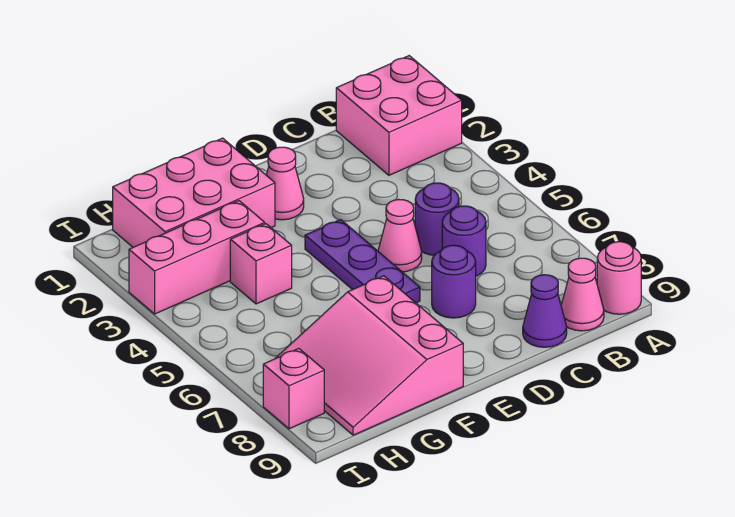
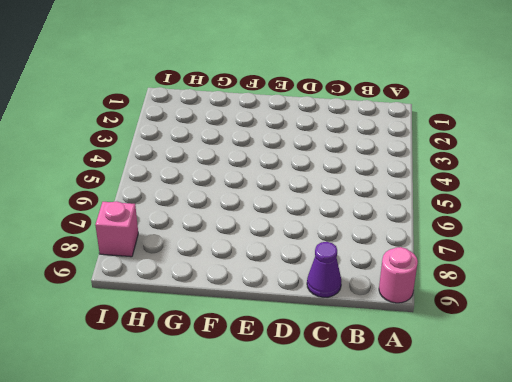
none -> pink brick A1:B2 level 1
none -> pink cone B9 level 1
none -> purple round brick C5 level 1

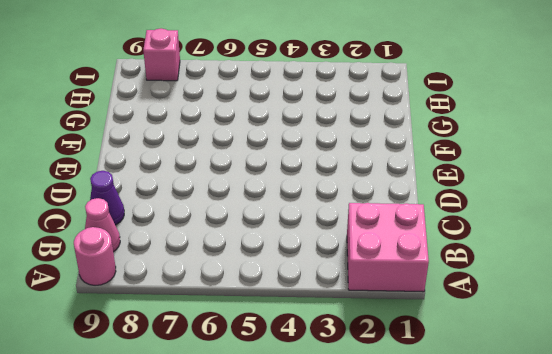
none -> purple round brick C5 level 1
none -> purple round brick C6 level 1
none -> pink cone D5 level 1

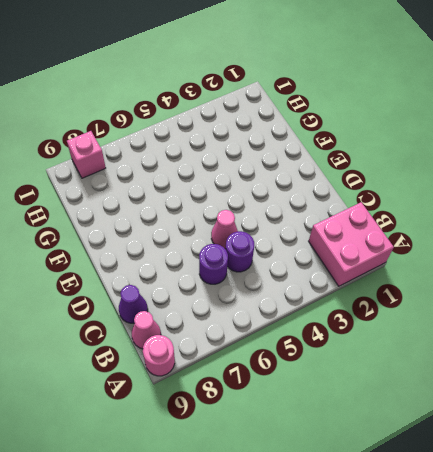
none -> purple round brick D7 level 1
none -> pink cone E2 level 1
none -> purple plate E4:E6 level 1

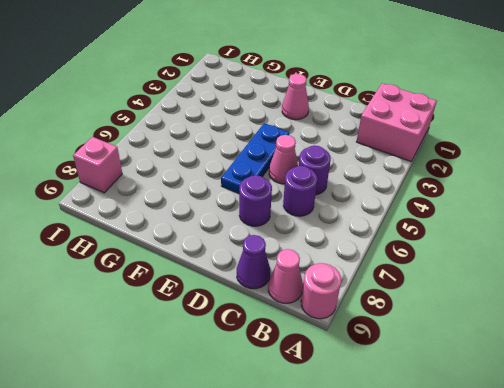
blue plate E4:E6 level 1 -> purple plate E4:E6 level 1
none -> pink brick F1:H2 level 1
none -> pink slope F7:H9 level 1 top F
none -> pink brick G3:I3 level 1

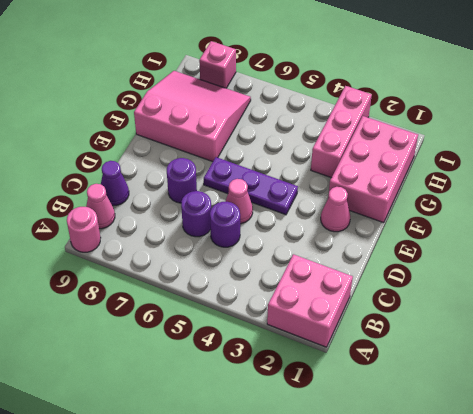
none -> pink brick G4 level 1

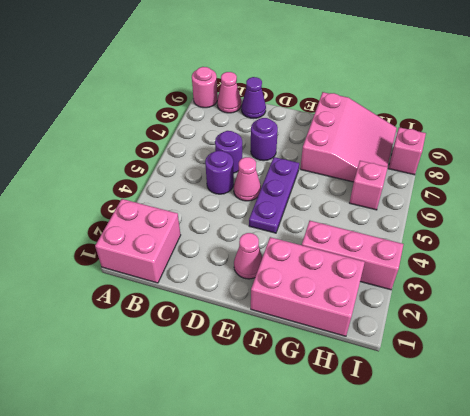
pink brick H6 level 1 -> pink brick G4 level 1

